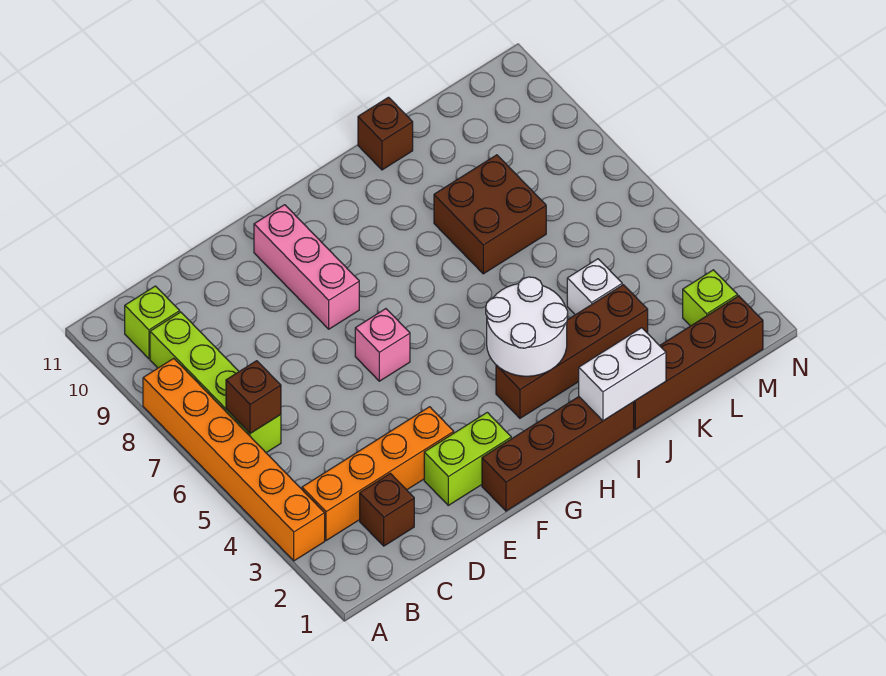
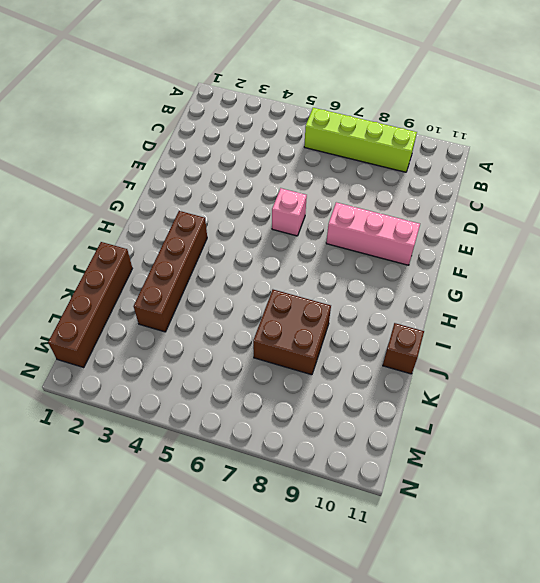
none -> orange brick A3:A8 level 1
none -> orange brick B3:E3 level 1
none -> lime brick B10 level 1

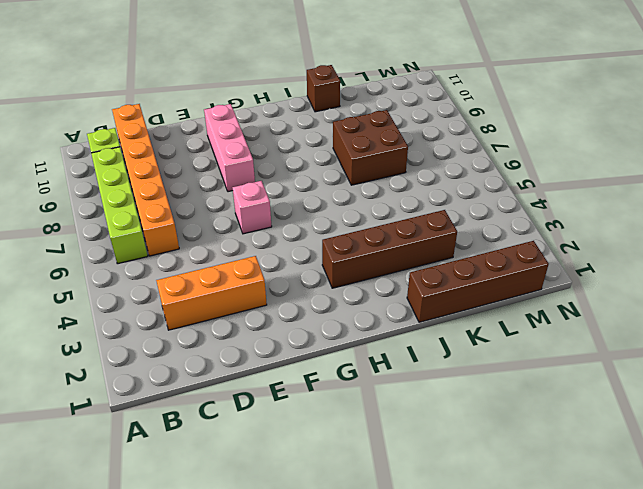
orange brick C3:E3 level 1 -> orange brick B3:E3 level 1
orange brick C6:C11 level 1 -> orange brick A3:A8 level 1
none -> brown brick C2 level 1
none -> lime brick E2:F2 level 1
none -> brown brick F1:I1 level 1

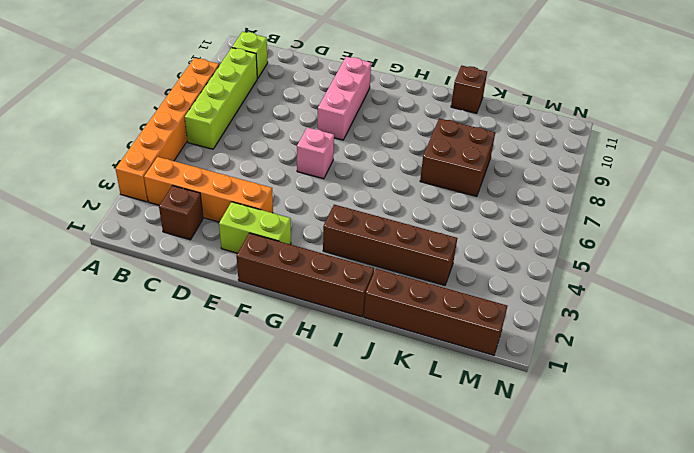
none -> white brick K4 level 1
none -> lime brick M2 level 1
none -> brown brick B6 level 2

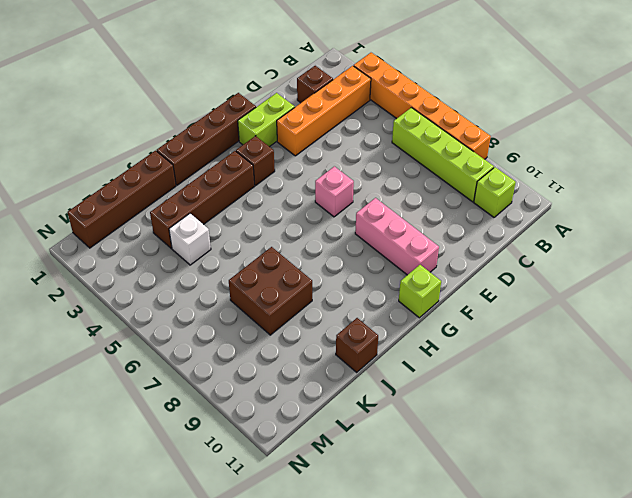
brown brick G3 level 1 -> brown brick B6 level 2
lime brick G11 level 1 -> lime brick M2 level 1
none -> white round brick H3:I4 level 2
none -> white brick I1:J1 level 2

